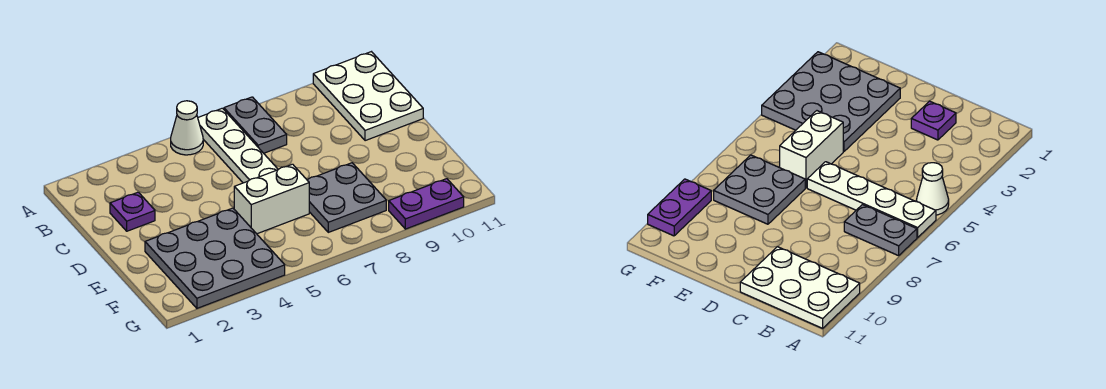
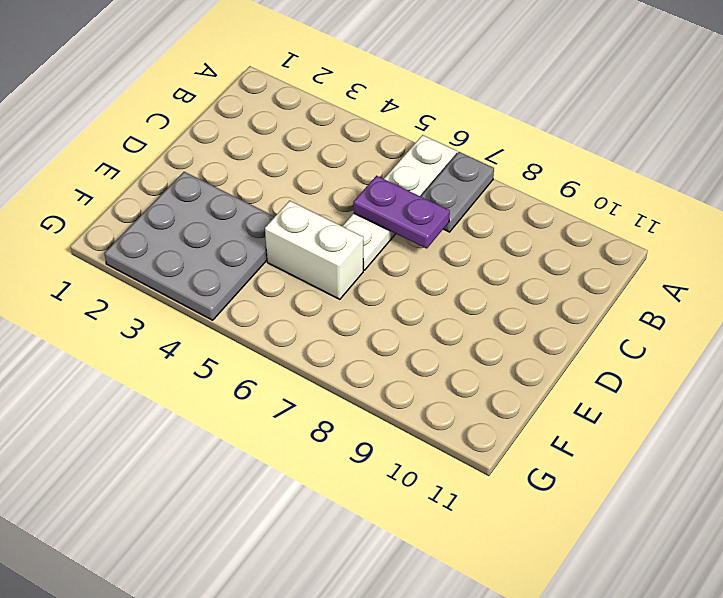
purple plate C6:C7 level 2 -> purple plate G9:G10 level 1
none -> white cone A5 level 1
none -> white plate A10:C11 level 1

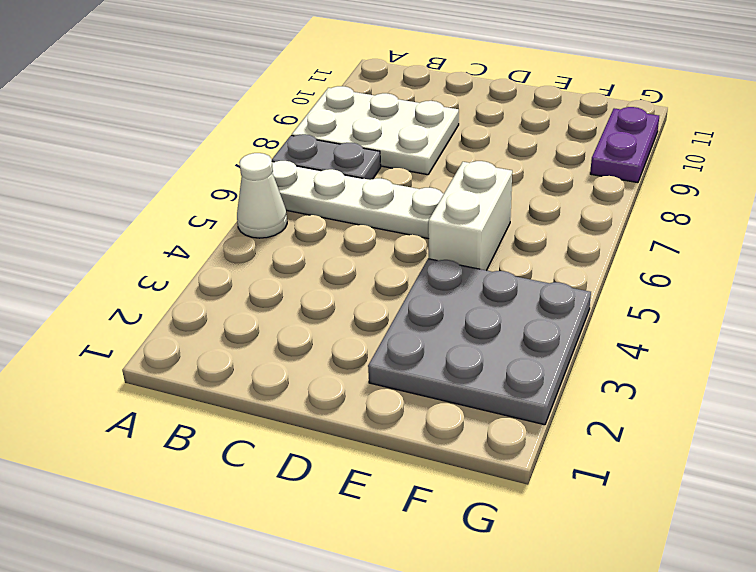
white plate A8:C9 level 1 -> white plate A10:C11 level 1
none -> purple plate C2 level 1
none -> grey plate E7:F8 level 1

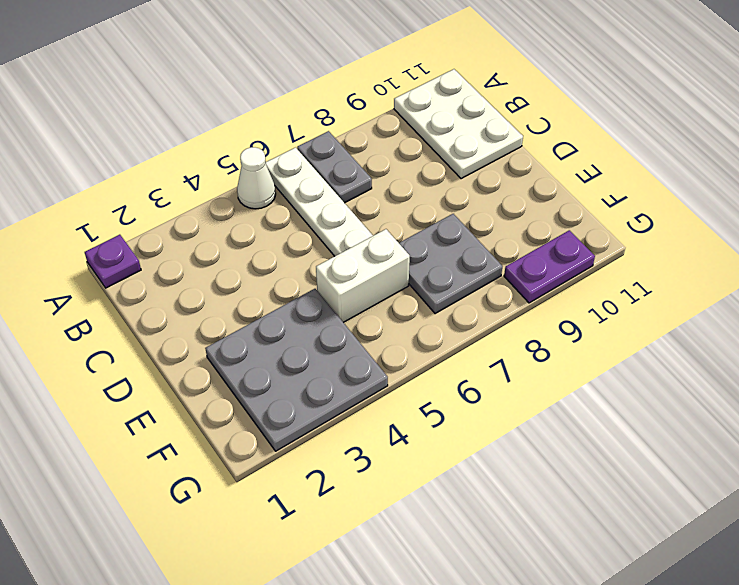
purple plate A1 level 1 -> purple plate C2 level 1

